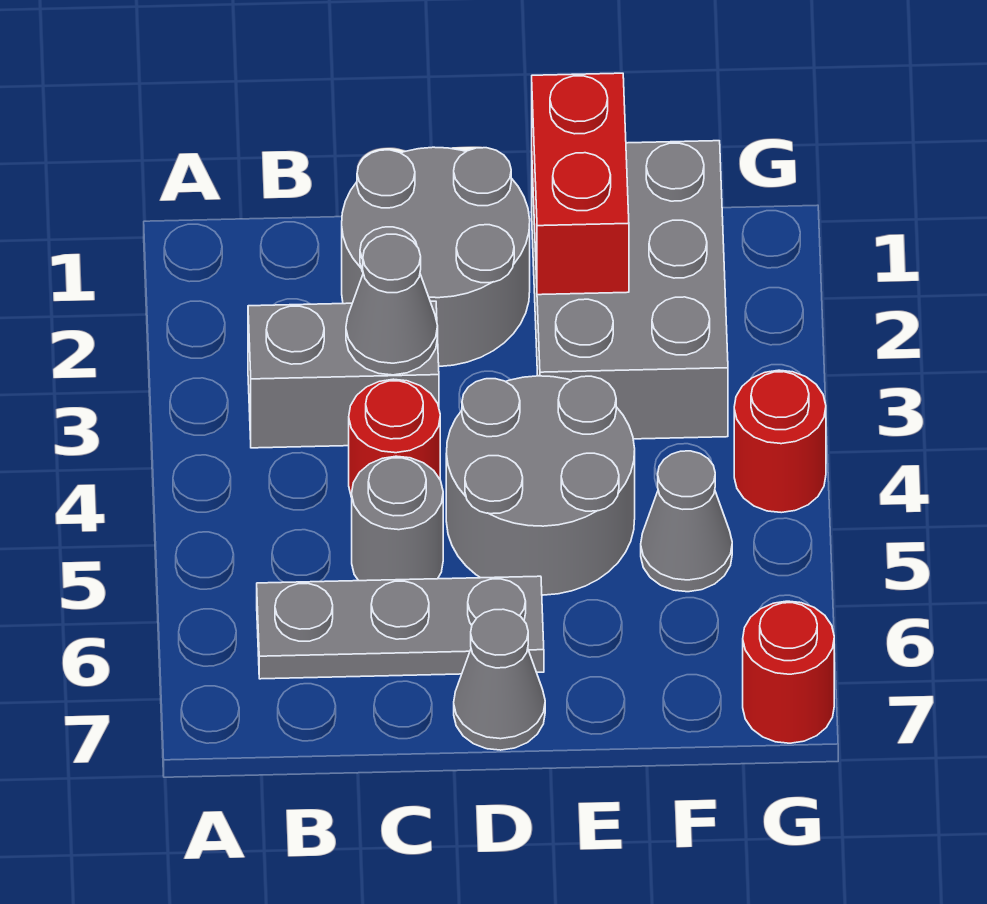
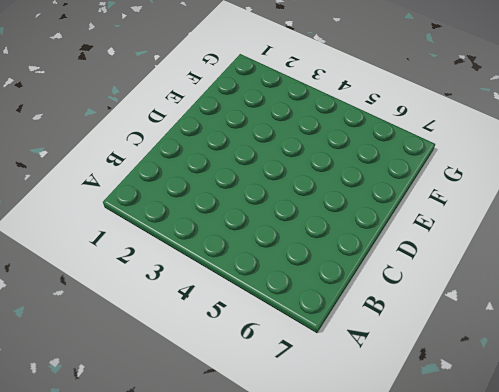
none -> grey brick B3:C3 level 1
none -> grey plate B6:D6 level 1
none -> grey round brick C1:D2 level 1

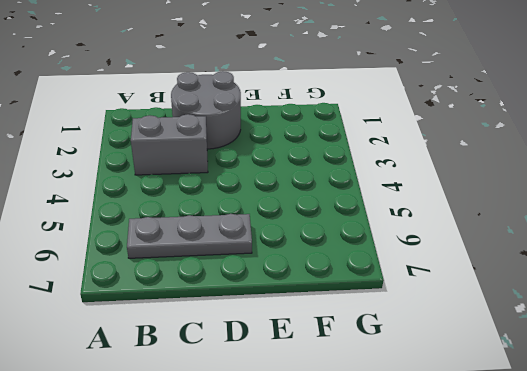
none -> red round brick C4 level 1
none -> grey round brick C5 level 1
none -> grey round brick D4:E5 level 1

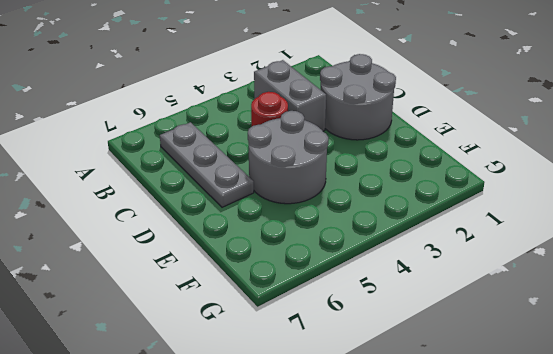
none -> grey round brick C5 level 1
none -> grey cone D7 level 1
none -> grey brick E1:F3 level 1

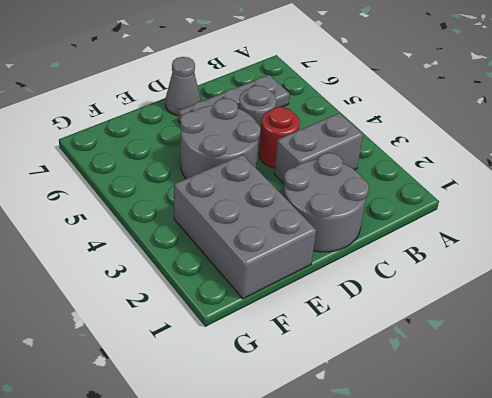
none -> grey cone F5 level 1
none -> red round brick G4 level 1
none -> red round brick G7 level 1

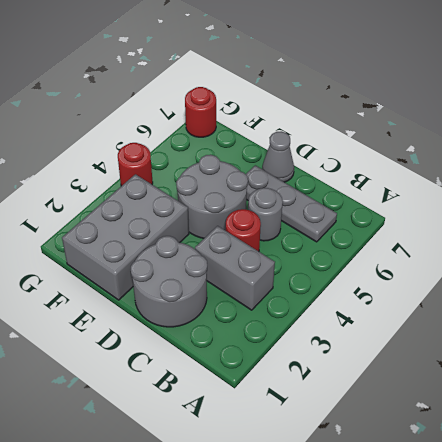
none -> grey cone F5 level 1
none -> grey cone C3 level 2
none -> red brick E1:E2 level 2

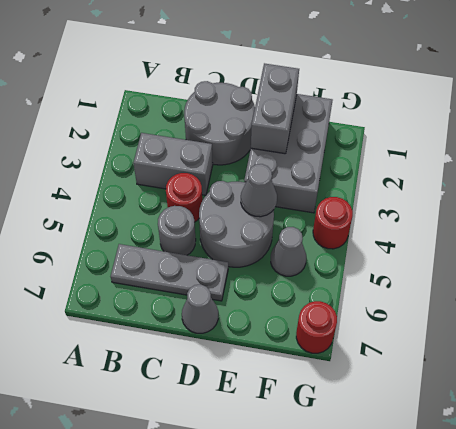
grey brick E1:E2 level 2 -> red brick E1:E2 level 2
grey cone E4 level 2 -> grey cone C3 level 2

